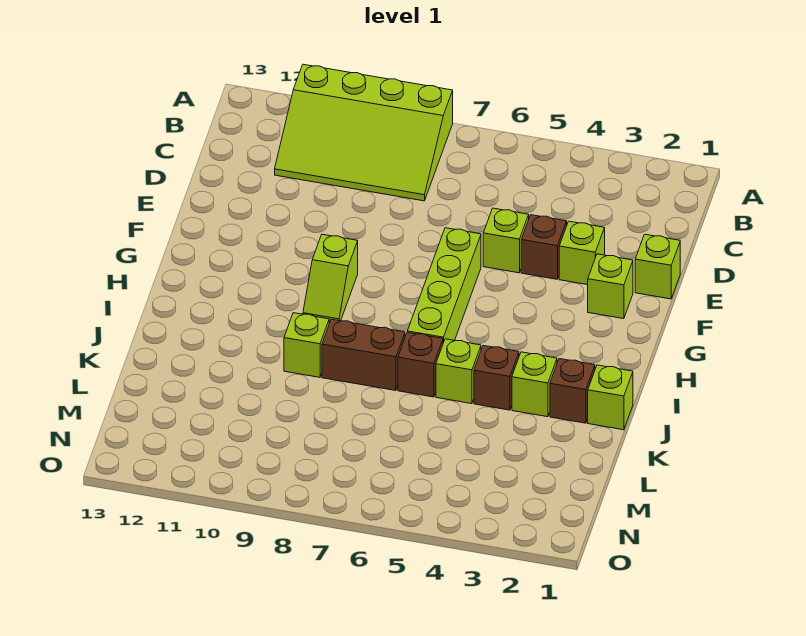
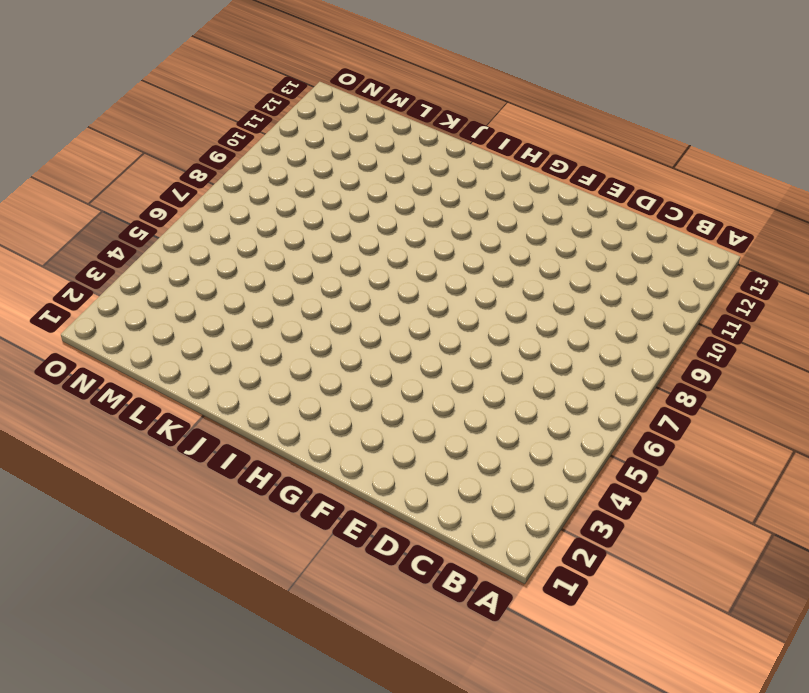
none -> lime slope A8:C11 level 1 top A
none -> lime brick E1 level 1
none -> lime brick E3 level 1

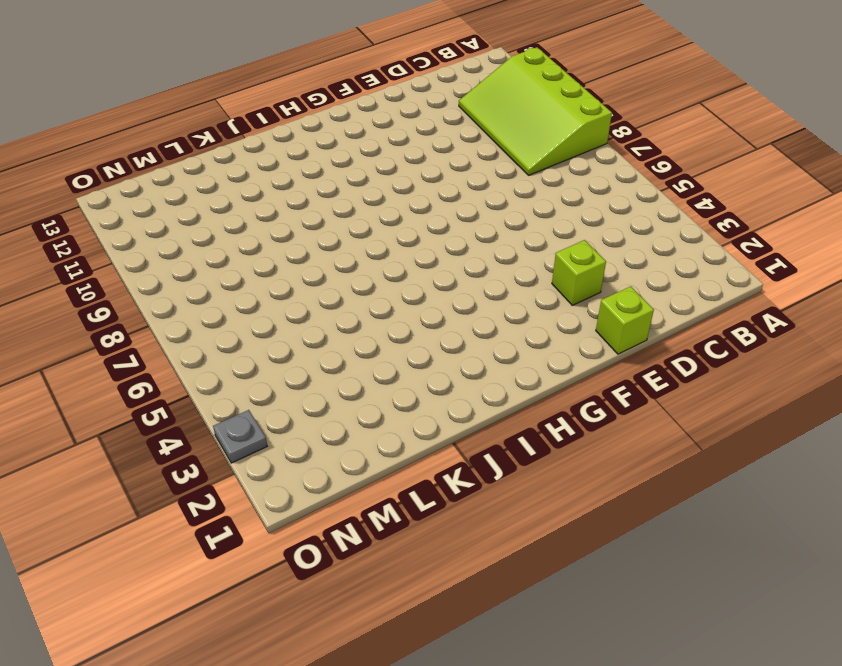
grey plate O3 level 1 -> none
none -> brown brick E4 level 1
none -> lime brick E5 level 1
none -> lime brick F2 level 1

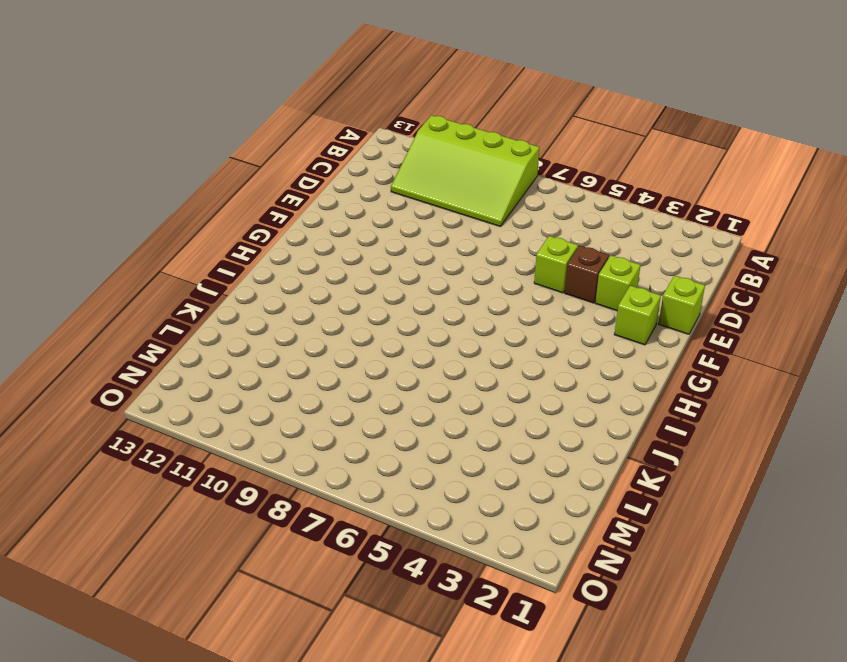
none -> lime brick F6:I6 level 1
none -> lime slope G9:H9 level 1 top G
none -> lime brick J1 level 1

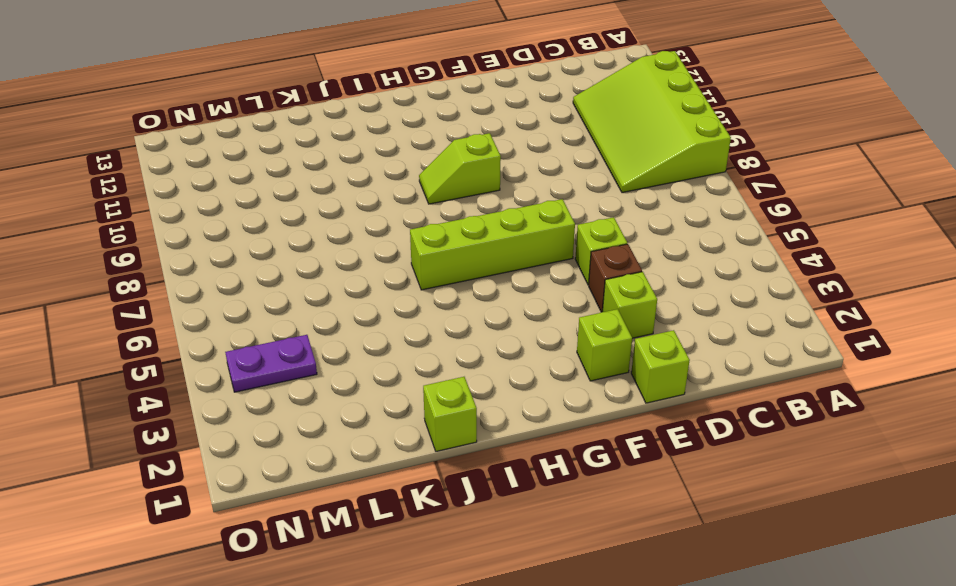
purple plate M4:N4 level 1 -> none
none -> brown brick J2 level 1
none -> lime brick J3 level 1
none -> brown brick J4 level 1

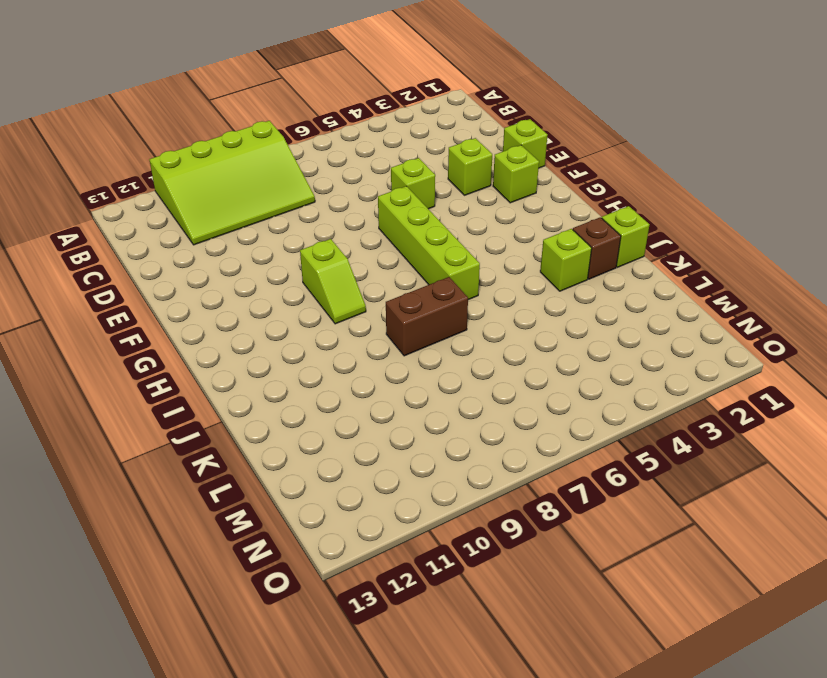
none -> brown brick E4 level 1
none -> brown brick J4 level 1
none -> lime brick J5 level 1

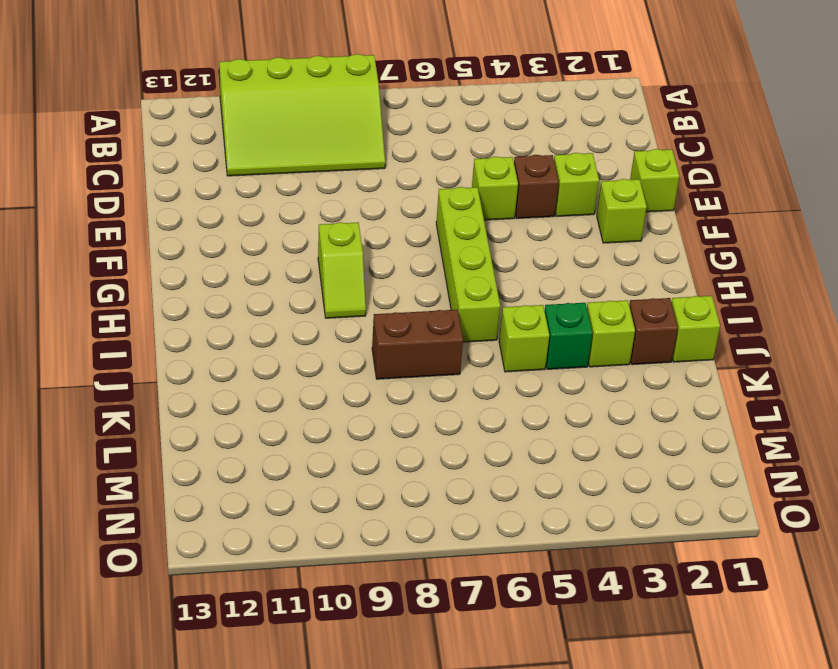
green brick J4 level 1 -> brown brick J4 level 1
none -> brown brick J6 level 1
none -> lime brick J9 level 1

